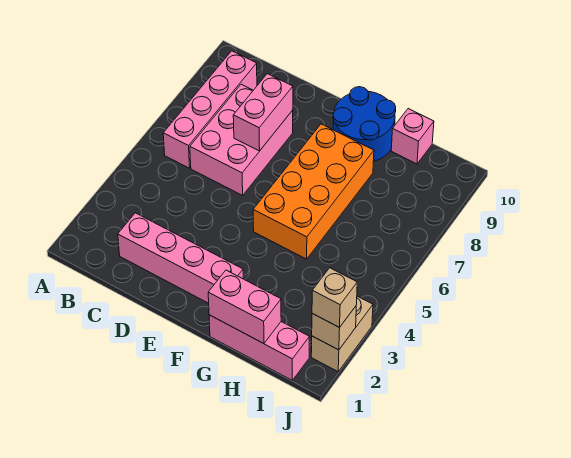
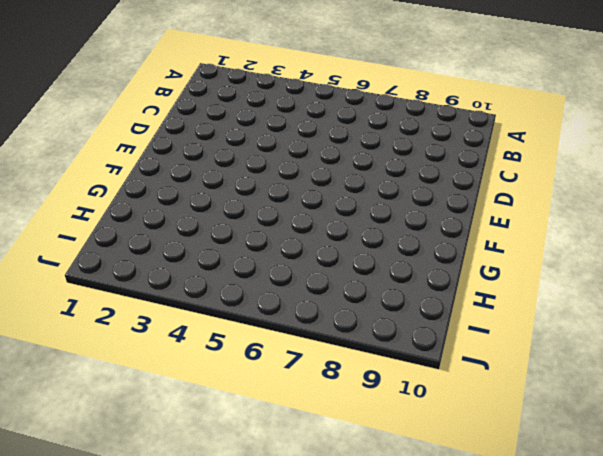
none -> pink brick B6:B9 level 1
none -> pink brick C2:F2 level 1
none -> pink brick C6:D8 level 1

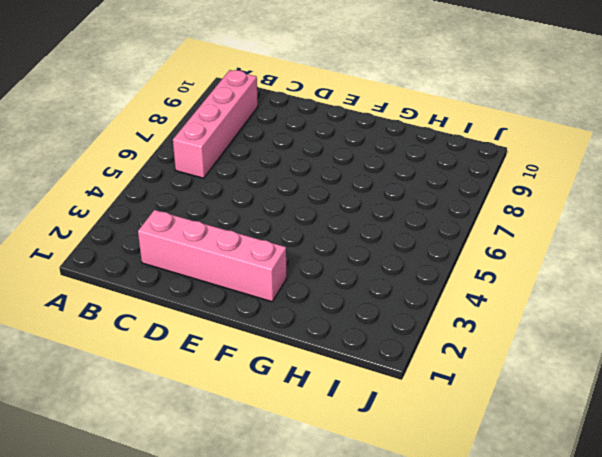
none -> pink brick C6:D8 level 1
none -> orange brick F5:G8 level 1
none -> blue round brick F9:G10 level 1

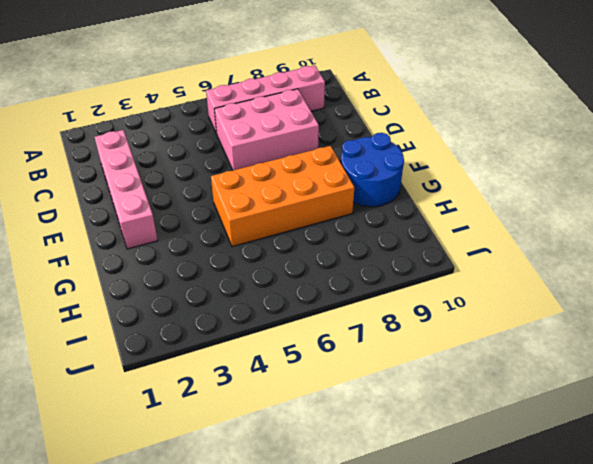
none -> pink brick G1:I1 level 1
none -> pink brick H10 level 1
none -> tan brick J2:J3 level 1

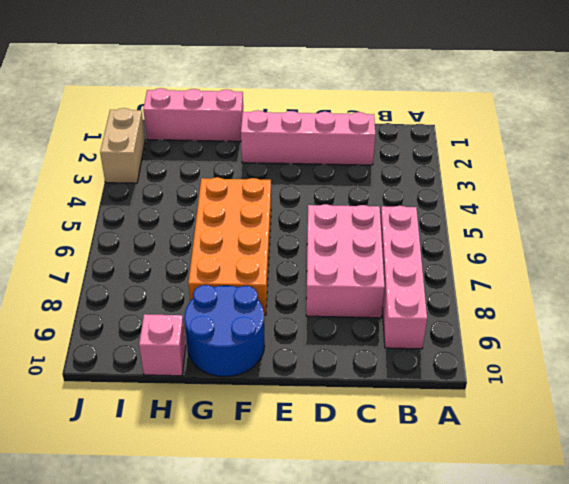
none -> pink brick D7:D8 level 2
none -> pink brick G1:H1 level 2
none -> tan brick J2 level 2

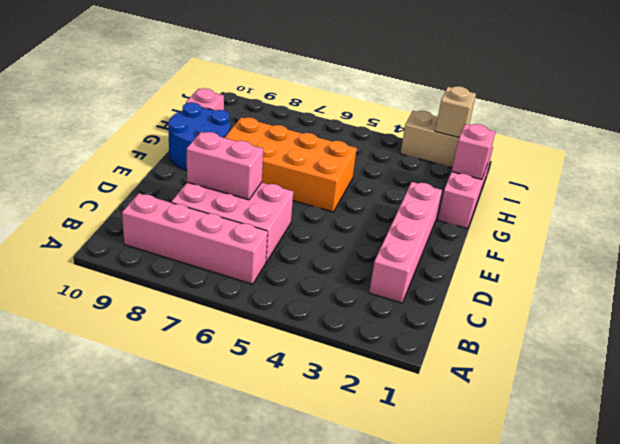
pink brick H1 level 2 -> pink brick G1:H1 level 2
none -> tan brick J2 level 3

